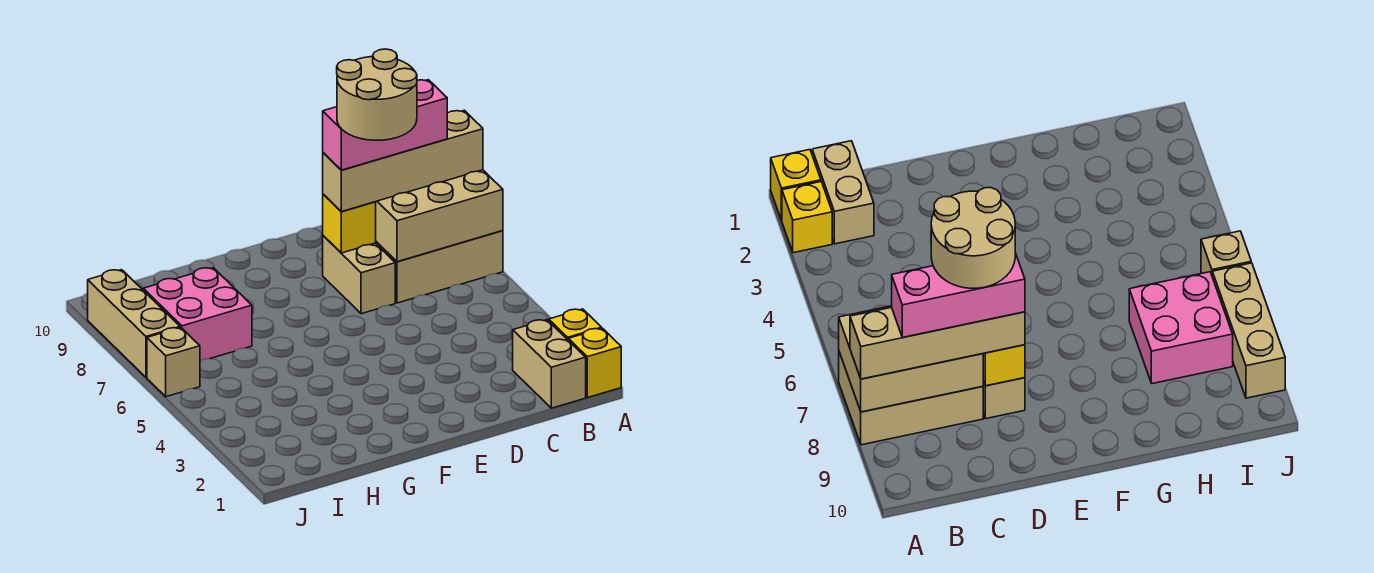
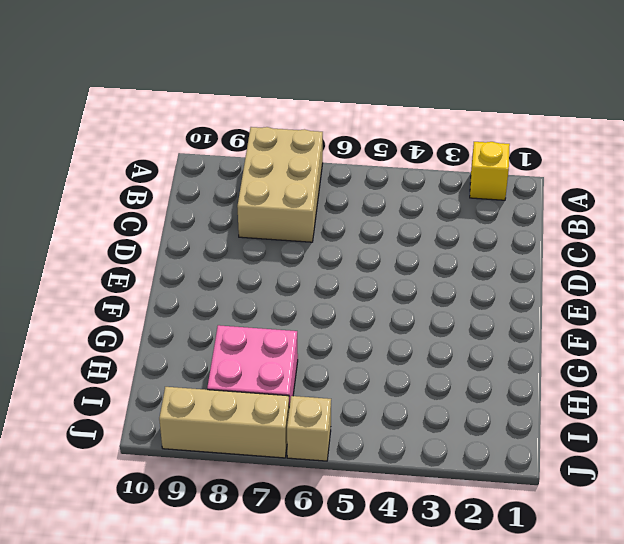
none -> yellow brick A1 level 1
none -> tan brick B1:B2 level 1
none -> tan brick D7:D8 level 1

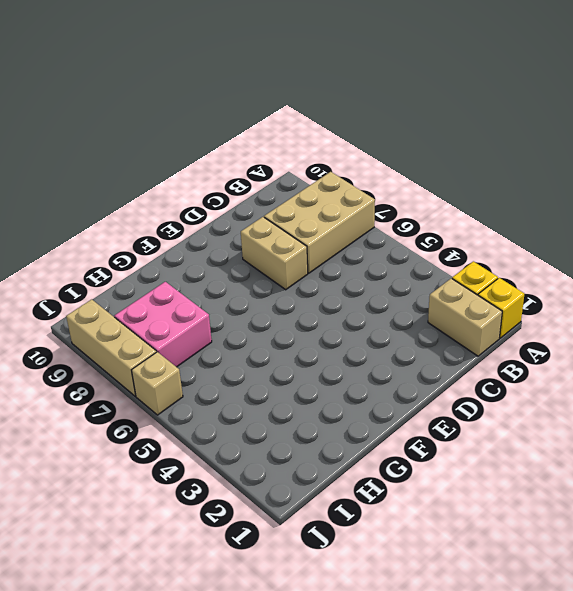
none -> tan brick A7:C8 level 2
none -> yellow brick D8 level 2
none -> tan brick A8:D8 level 3

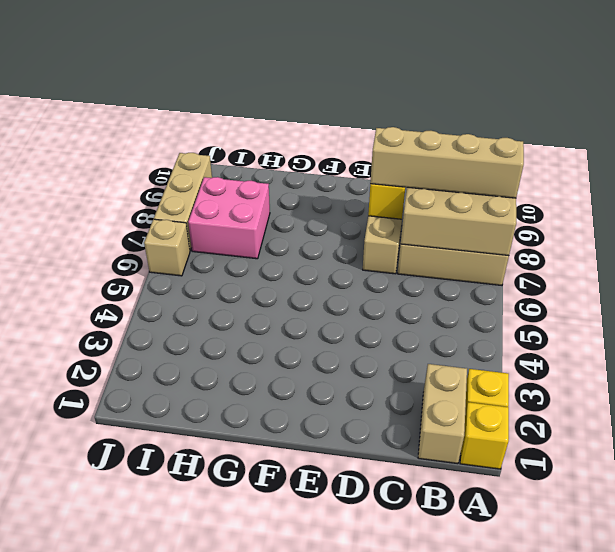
none -> pink brick B8:D8 level 4
none -> tan round brick C7:D8 level 5

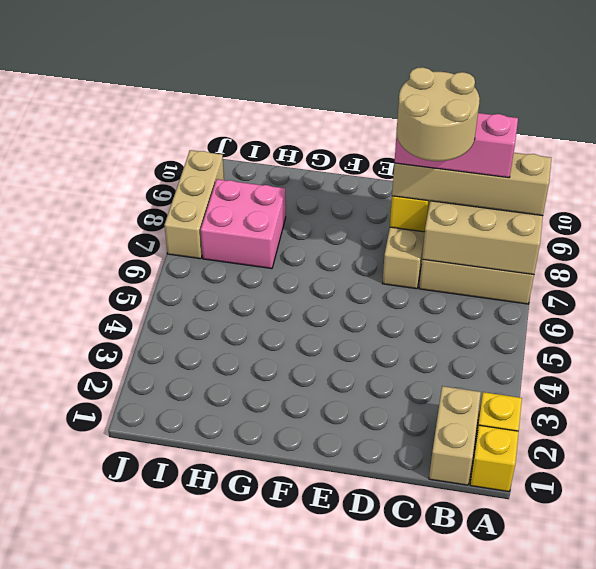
none -> tan brick J6 level 1

